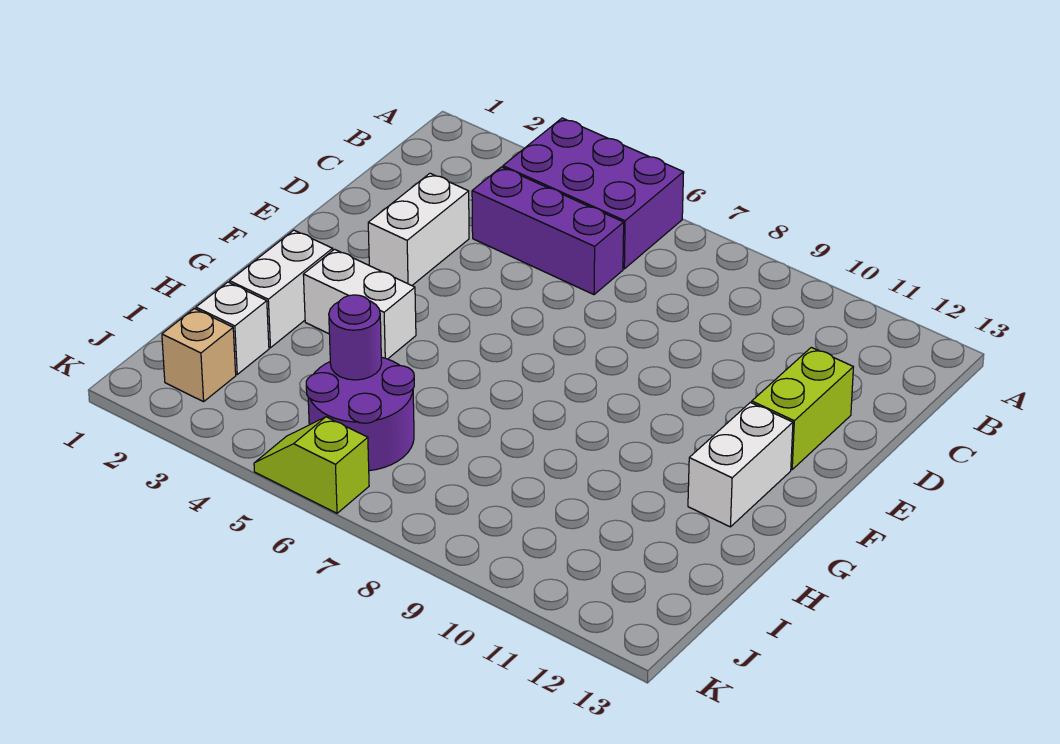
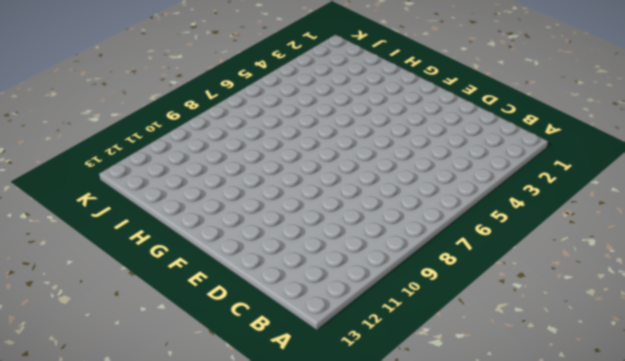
none -> purple brick A4:B6 level 1
none -> purple brick C4:C6 level 1
none -> white brick D3:E3 level 1

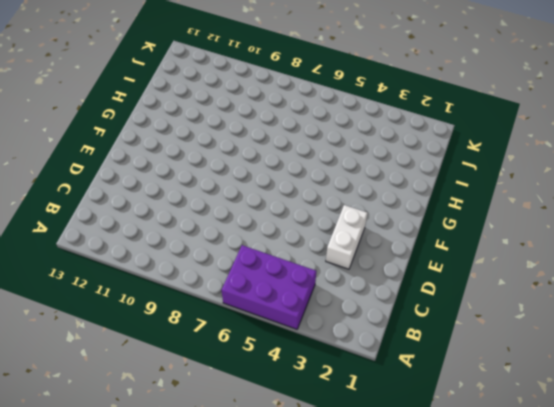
none -> purple brick C4:C6 level 1
none -> lime brick D12:E12 level 1
none -> white brick F12:G12 level 1

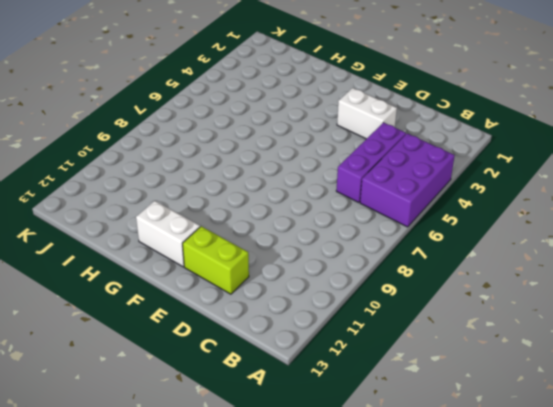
none -> white brick G2:H2 level 1
none -> white brick G3:G4 level 1
none -> white brick I2 level 1

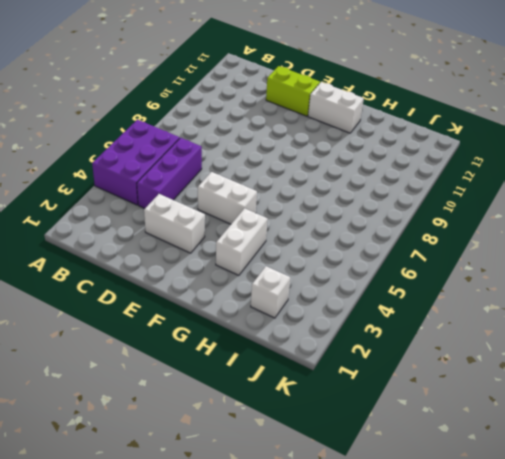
white brick E5:F5 level 1 -> white brick G2:H2 level 1
none -> purple round brick I5:J6 level 1
none -> tan brick J2 level 1
none -> lime slope K5:K6 level 1 top 6

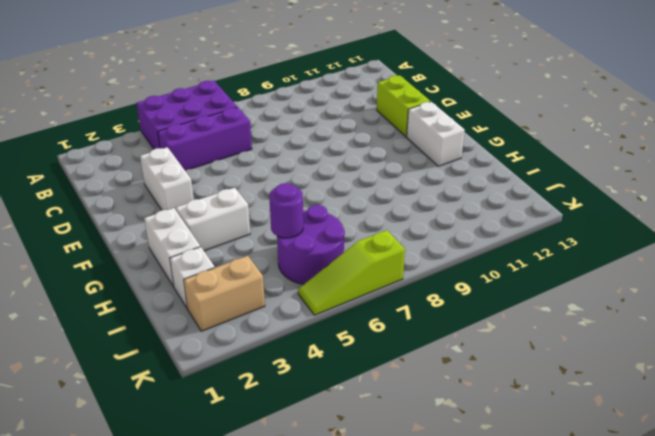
tan brick J2:J3 level 1 -> tan brick J2 level 1
lime slope K5:K7 level 1 top 7 -> lime slope K5:K6 level 1 top 6

